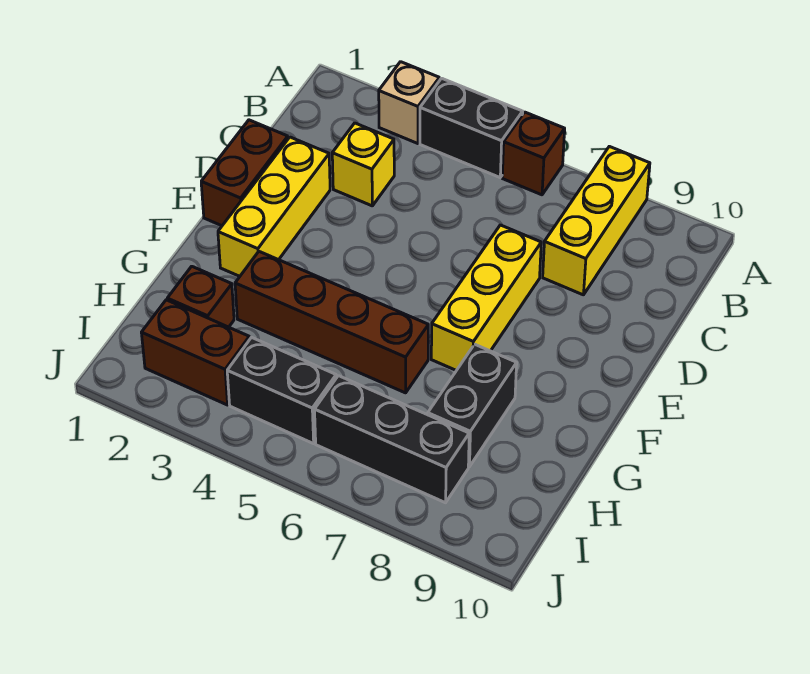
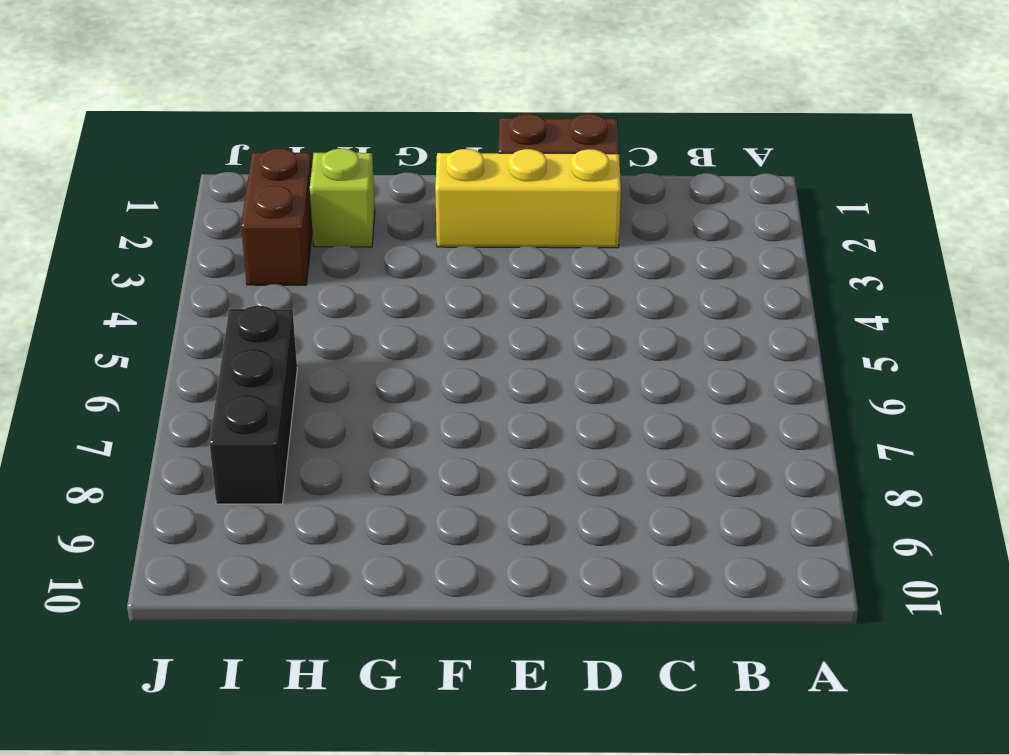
lime brick H2 level 1 -> brown brick H2 level 1
none -> tan brick A3 level 1
none -> black brick A4:A5 level 1
none -> brown brick A6 level 1

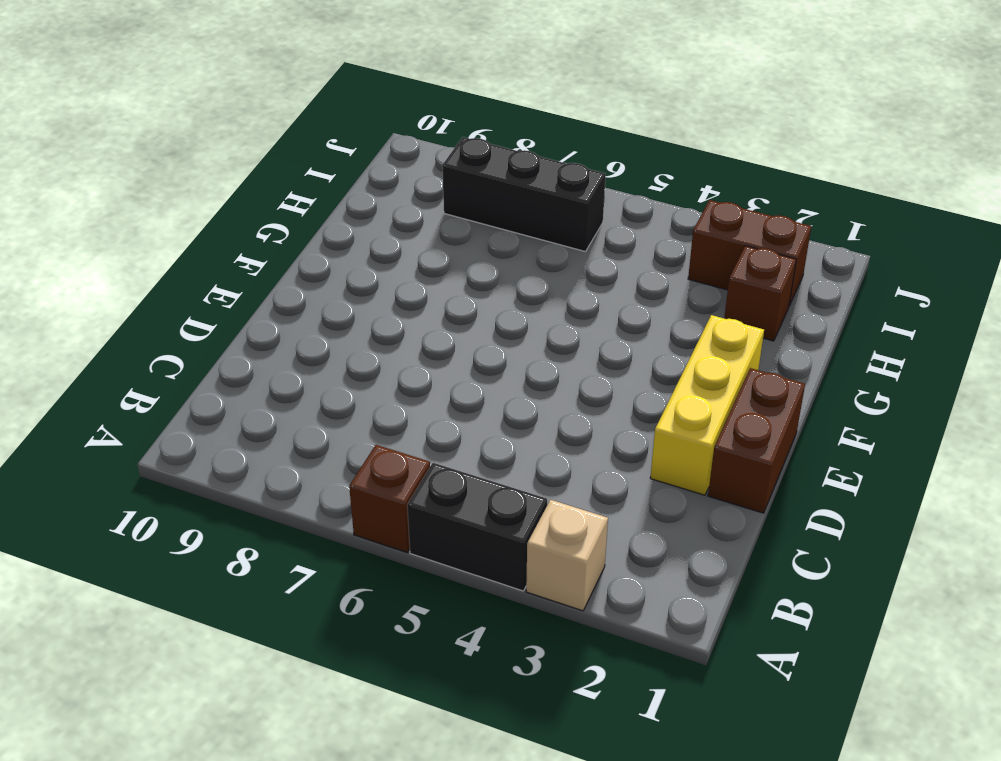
none -> yellow brick A8:C8 level 1
none -> yellow brick C3 level 1
none -> yellow brick D7:F7 level 1

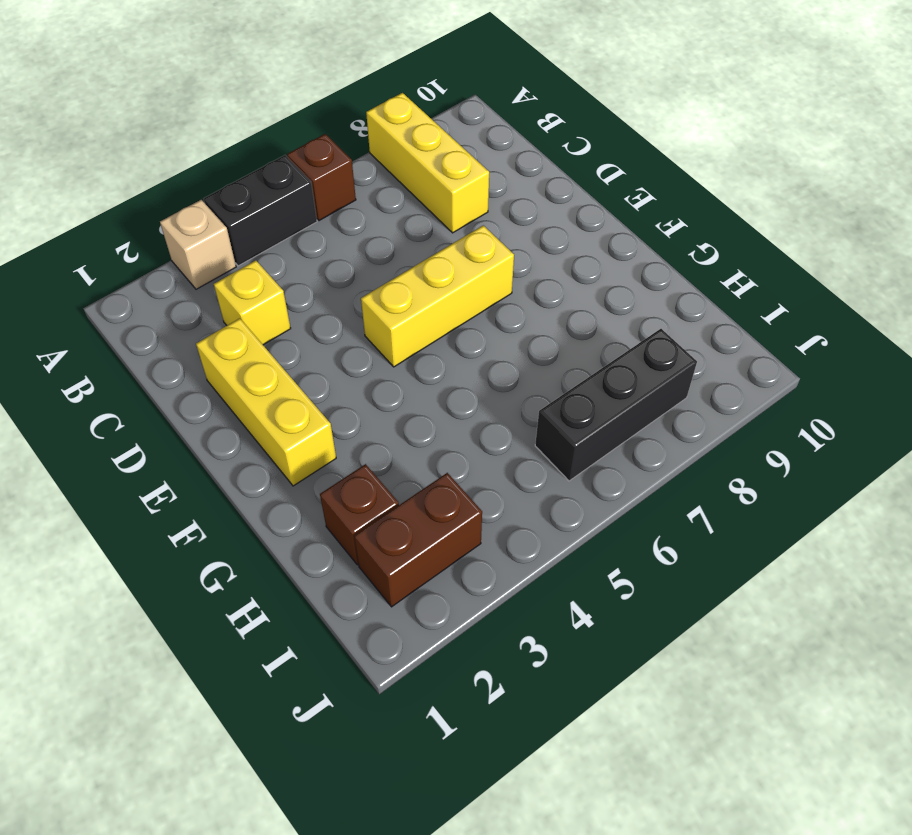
yellow brick E5:E7 level 1 -> yellow brick D7:F7 level 1
none -> brown brick D1:E1 level 1
none -> brown brick G3:G6 level 1
none -> black brick G8:H8 level 1

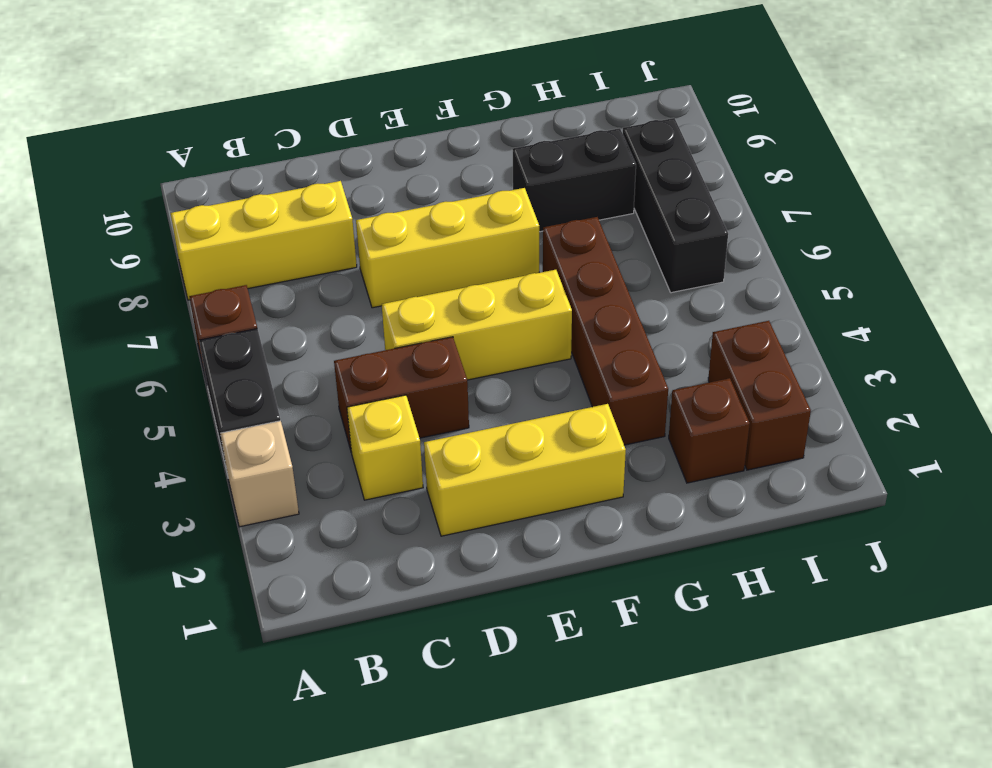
brown brick C4:D4 level 1 -> brown brick D1:E1 level 1
yellow brick D5:F5 level 1 -> none
none -> black brick I4:I5 level 1

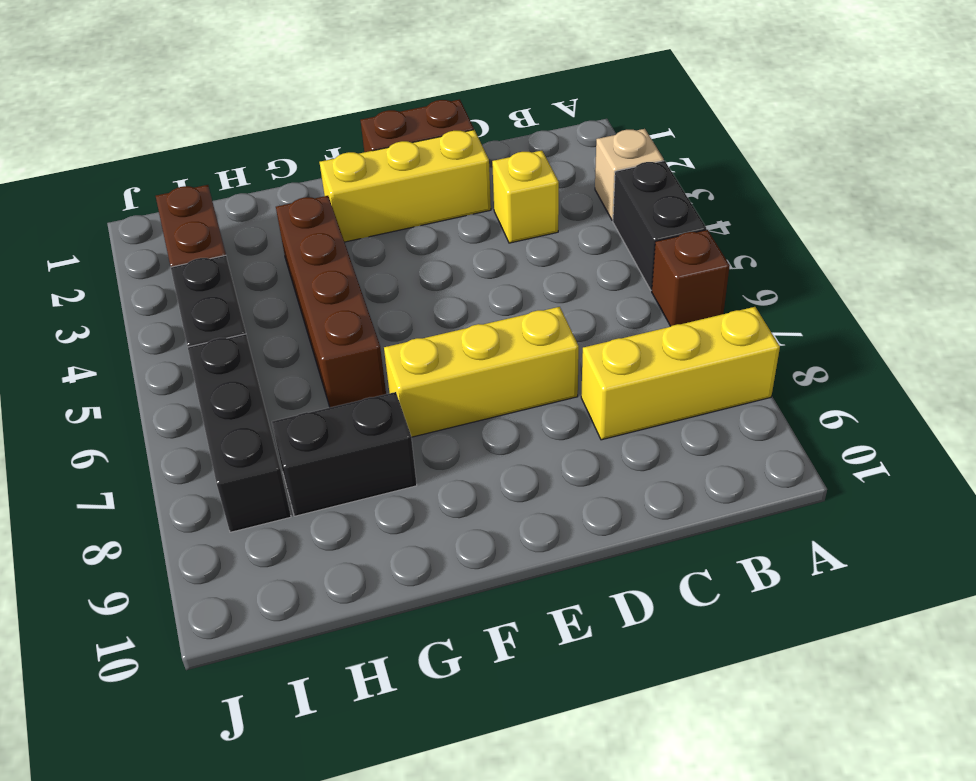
none -> brown brick H2 level 1

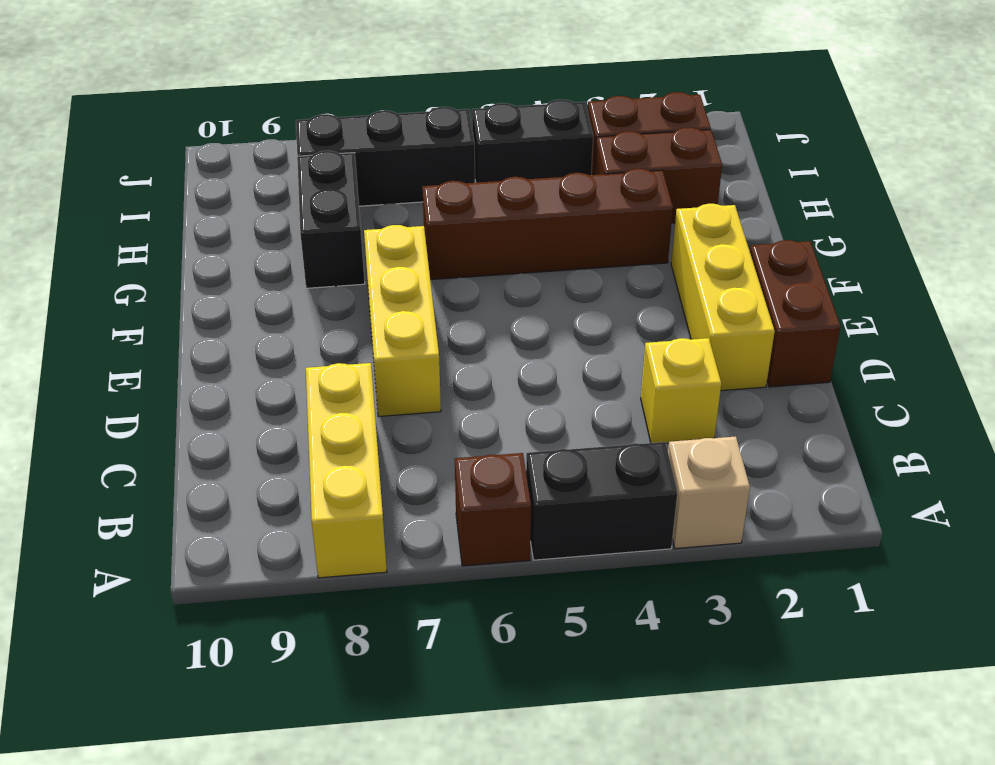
brown brick H2:H3 level 1 -> brown brick H2 level 1

